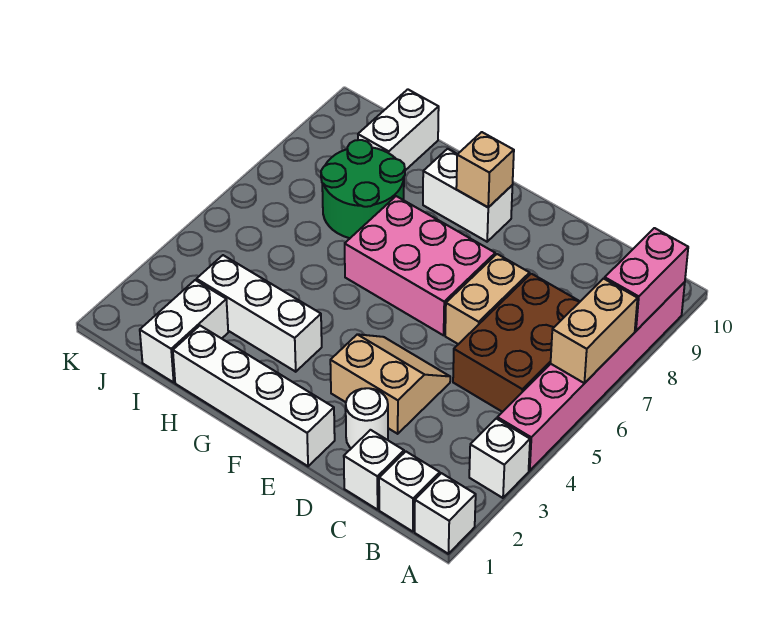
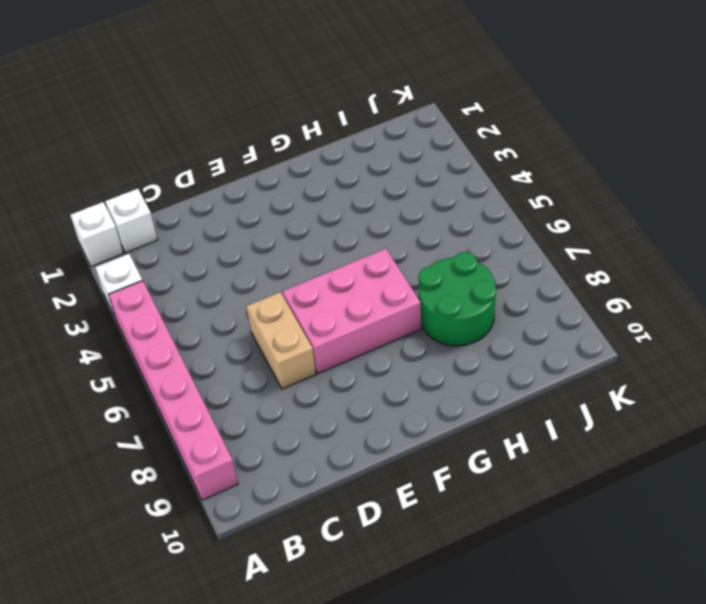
none -> brown brick B5:C7 level 1
none -> white brick C1 level 1
none -> white round brick D2 level 1

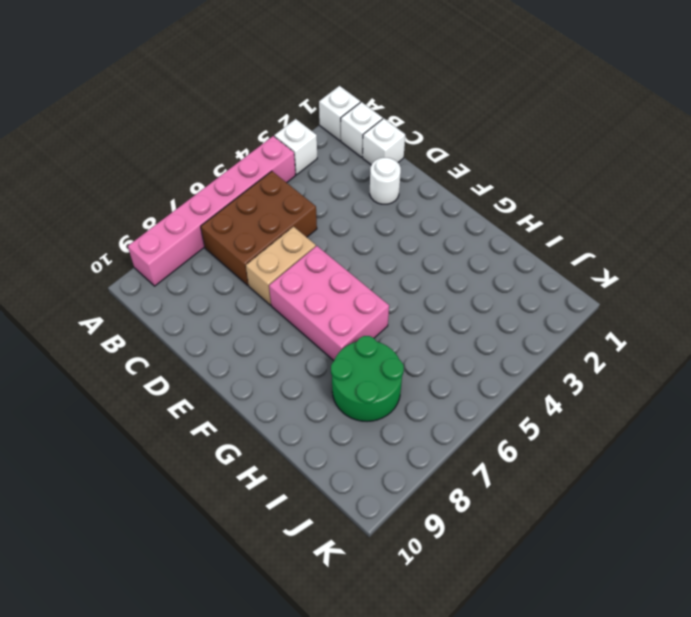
none -> tan slope D3:E4 level 1 top 3
none -> white brick E1:H1 level 1
none -> white brick F9:G9 level 1

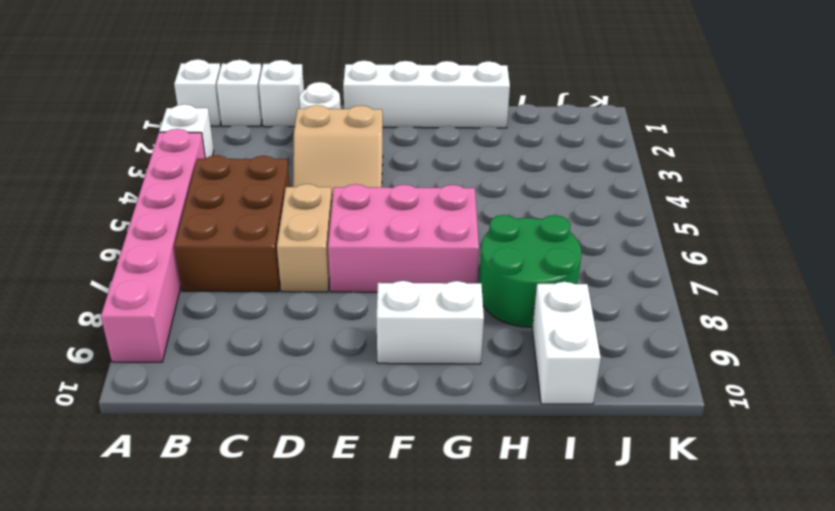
none -> white brick G3:I3 level 1
none -> white brick I1:I2 level 1
none -> tan brick A6:A7 level 2

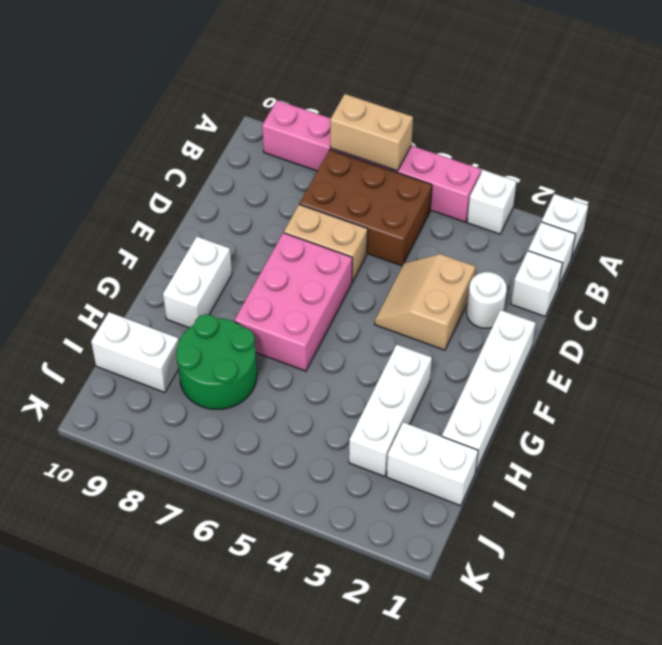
none -> pink brick A8:A9 level 2
none -> tan brick F9 level 2

